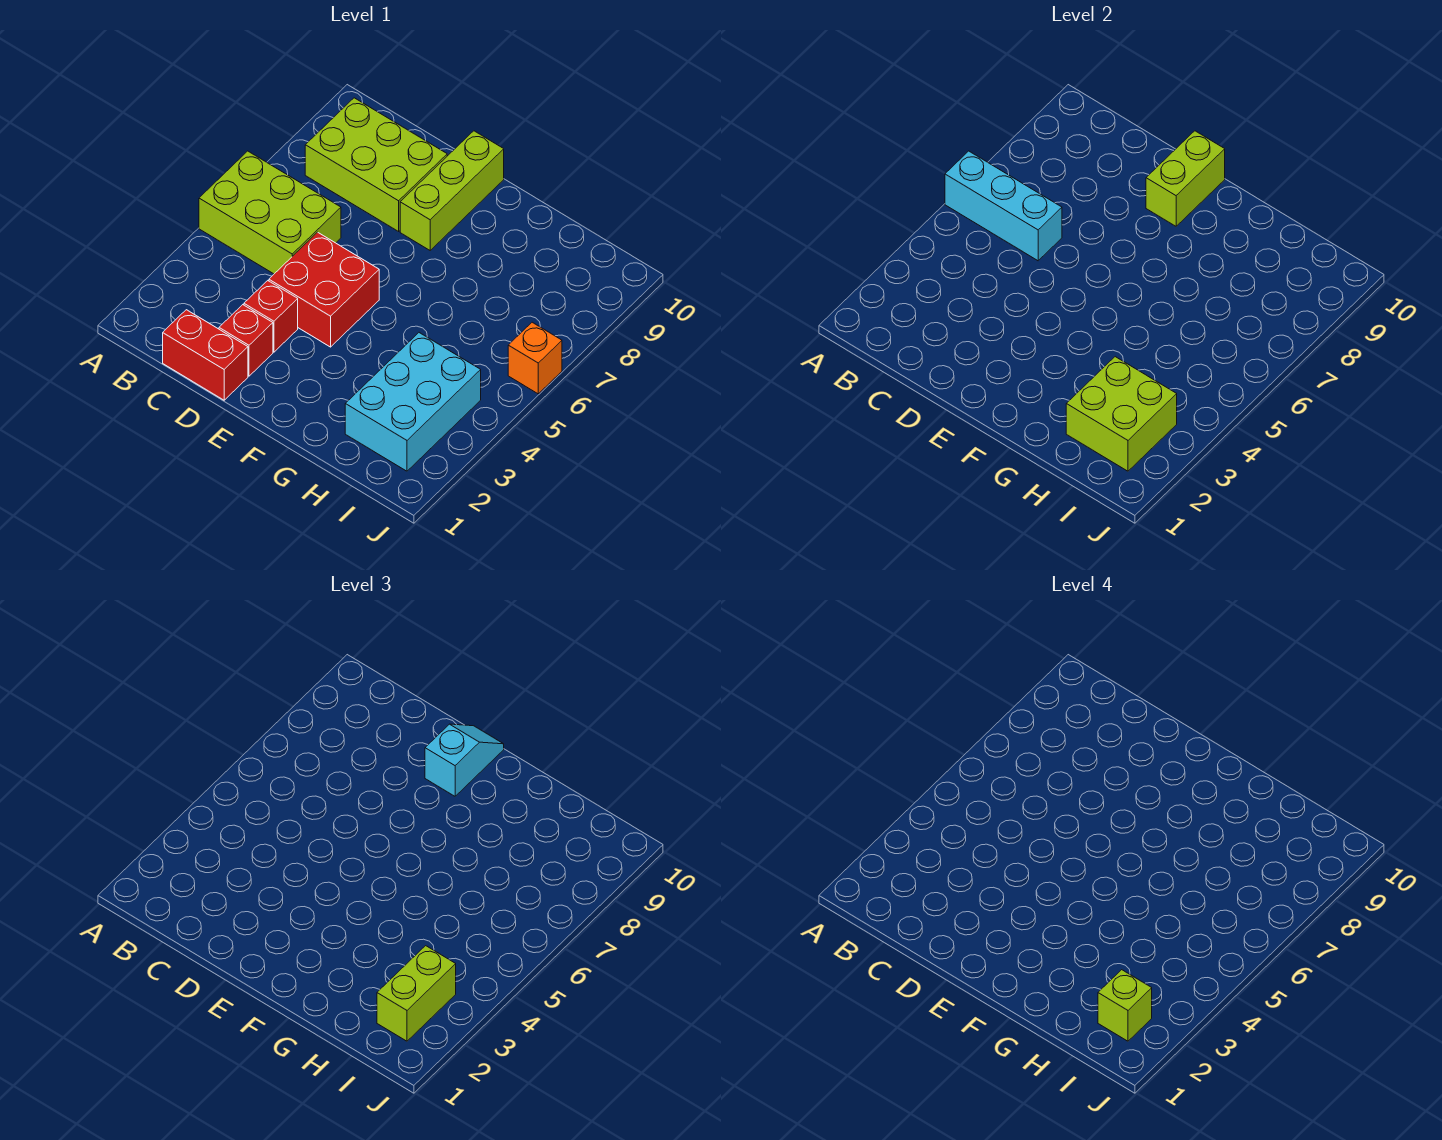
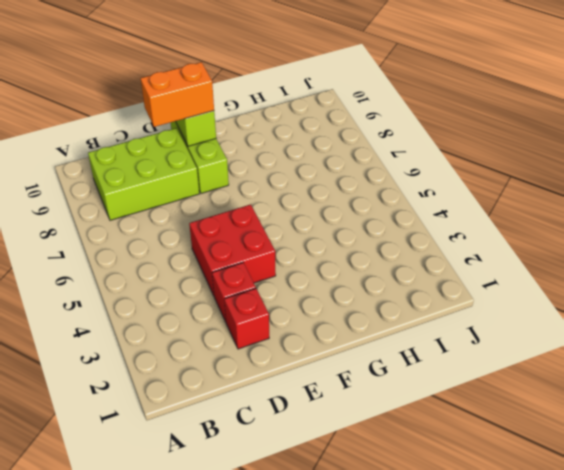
orange brick D9:E9 level 3 -> cyan slope E9:E10 level 3 top 9
none -> lime brick A5:C6 level 1
none -> red brick C1:D1 level 1
none -> cyan brick H2:I4 level 1

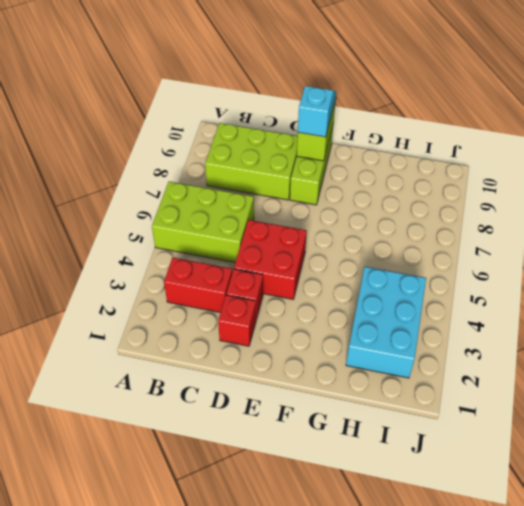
red brick B3:C3 level 1 -> red brick C1:D1 level 1
none -> orange brick J6 level 1
none -> cyan brick A6:C6 level 2
none -> lime brick H2:I3 level 2

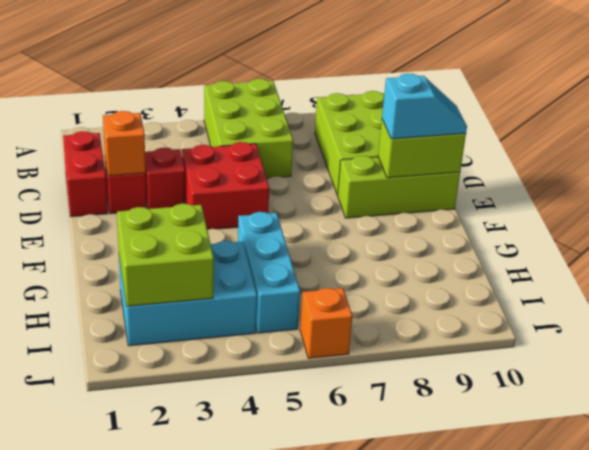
orange brick D2 level 2 -> none
cyan brick G5:I5 level 1 -> cyan brick A6:C6 level 2
none -> lime brick I2:I3 level 3
none -> lime brick I2 level 4

